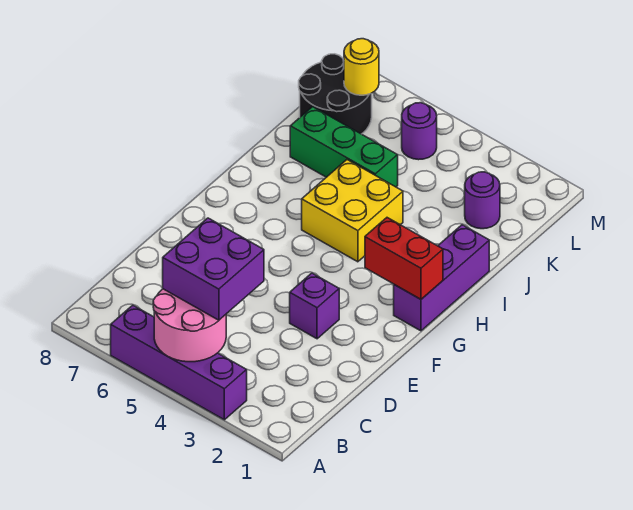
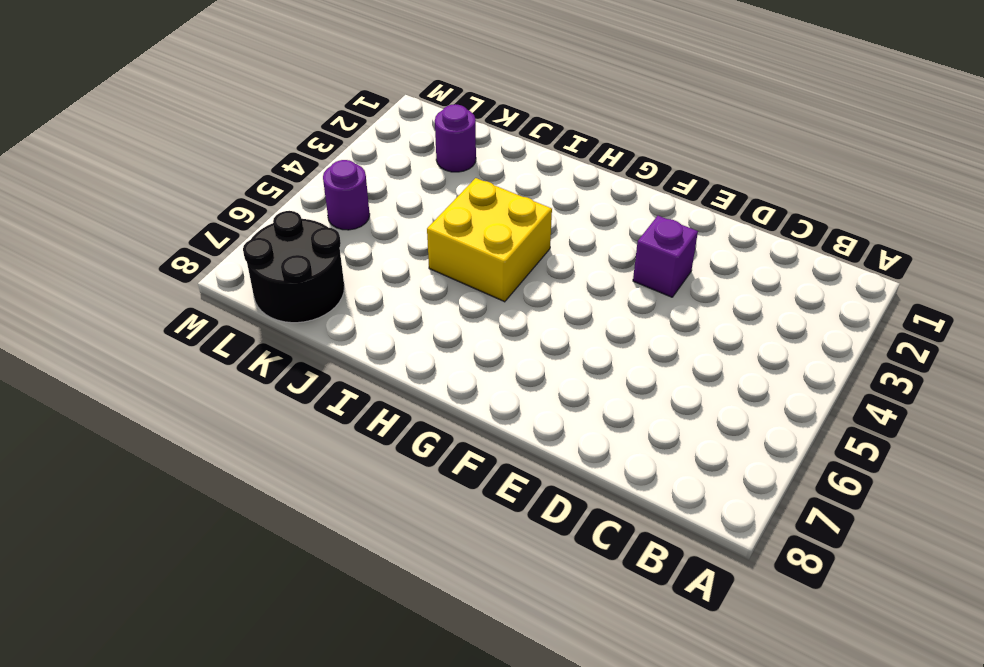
none -> purple brick A3:A6 level 1
none -> purple brick G1:I1 level 1
none -> green brick J5:J7 level 1

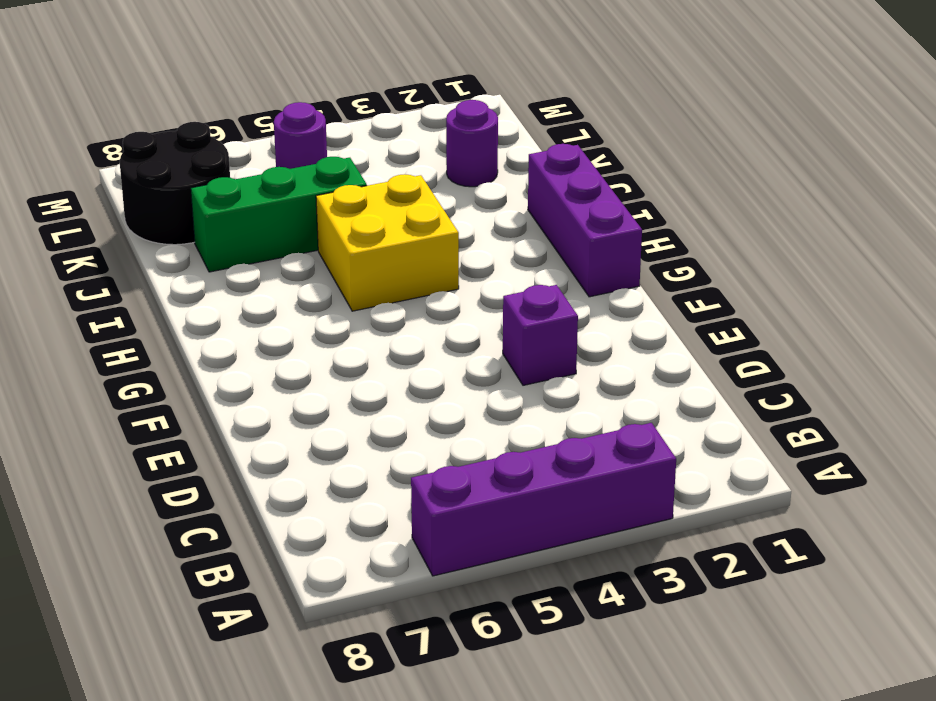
none -> pink round brick A4:B5 level 2
none -> red brick G1:G2 level 2
none -> yellow round brick L7 level 2

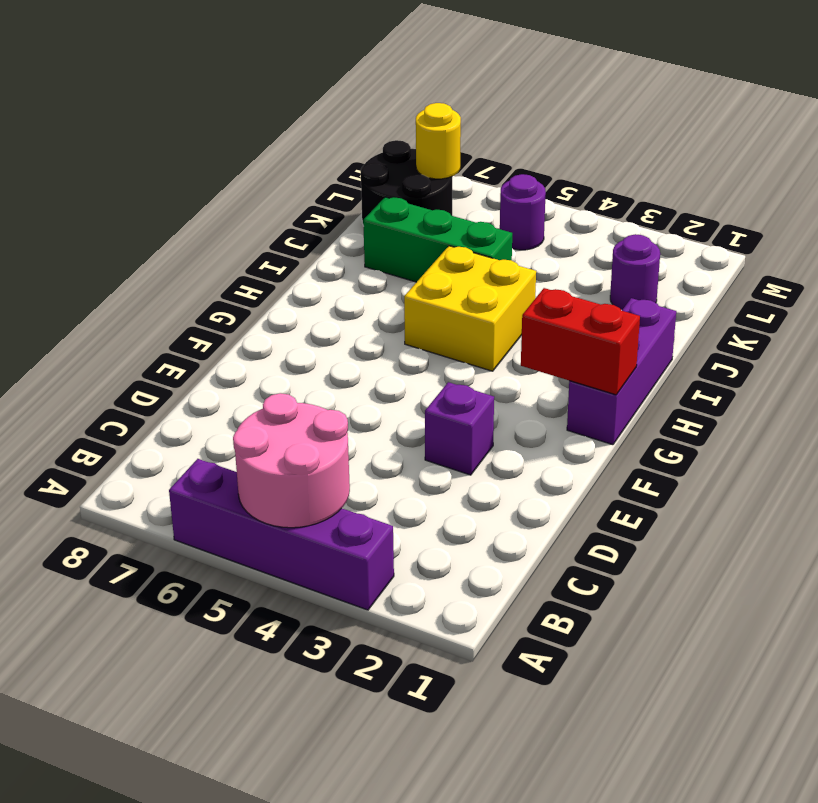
none -> purple brick B4:C5 level 3

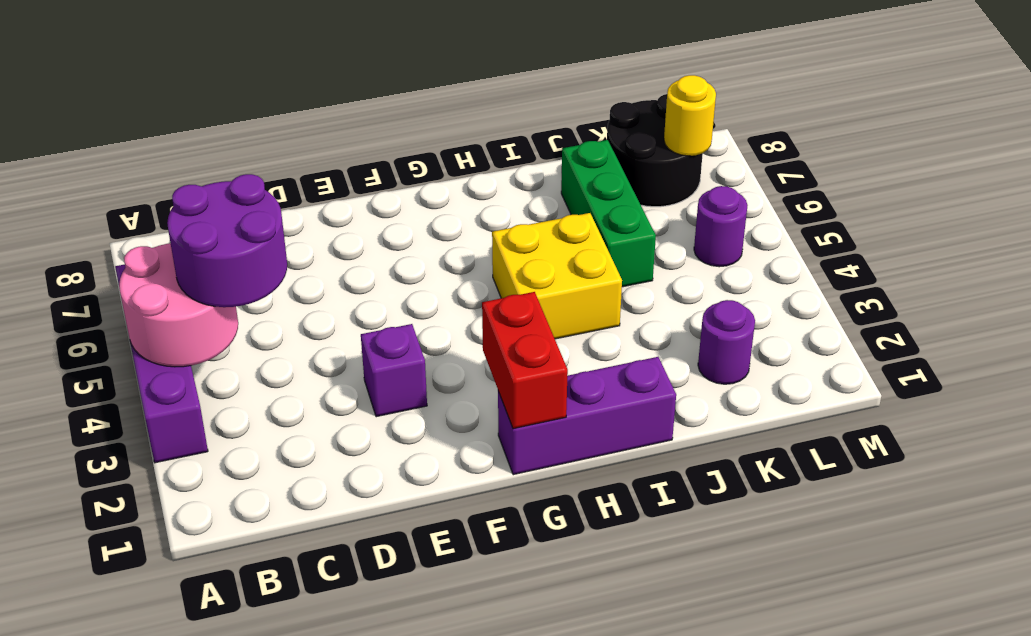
purple round brick B4:C5 level 3 -> purple brick B4:C5 level 3

